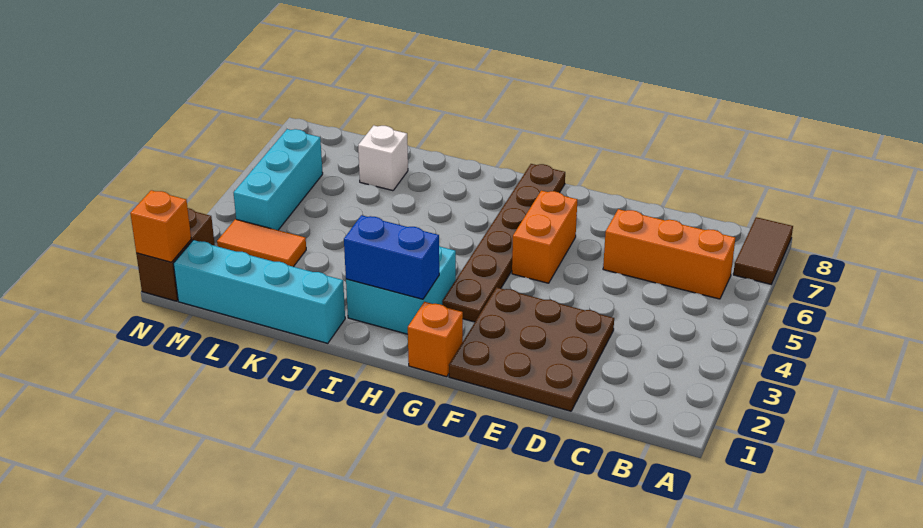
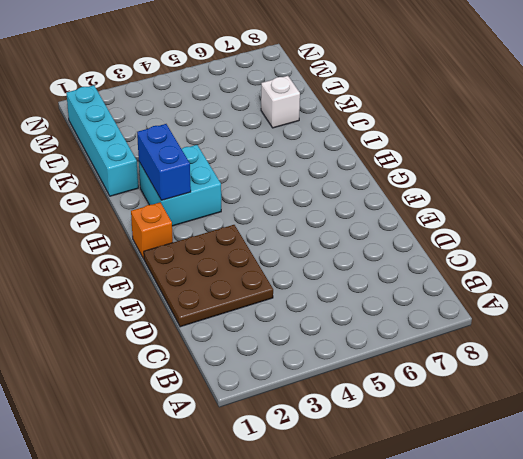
none -> brown tile A7:A8 level 1
none -> orange brick B6:D6 level 1
none -> orange brick F5:F6 level 1

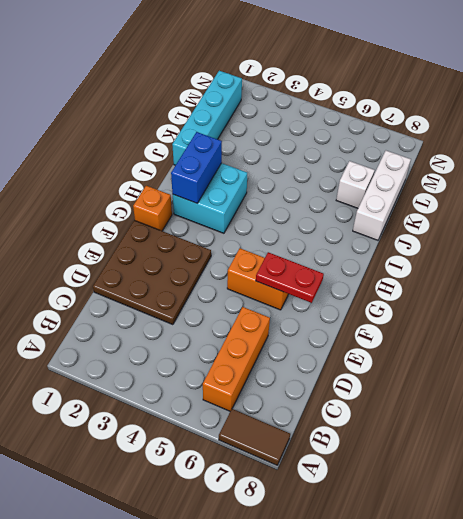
red plate F6:F7 level 2 -> none
white brick J8:L8 level 1 -> none
none -> brown plate G3:G8 level 1
none -> orange tile L3:M3 level 1
none -> cyan brick M4:M6 level 1

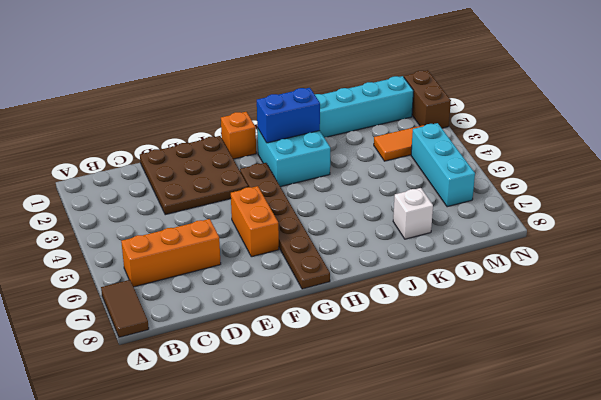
none -> orange brick N1 level 2

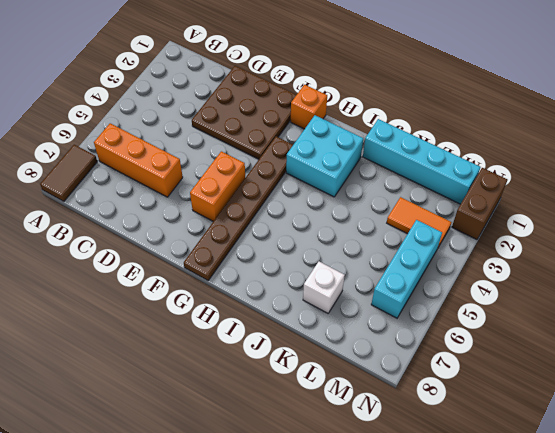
none -> blue brick H2:I2 level 2
none -> orange brick N1 level 2

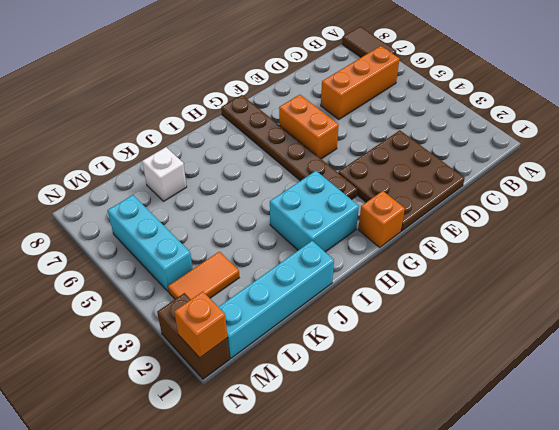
none -> blue brick H2:I2 level 2

